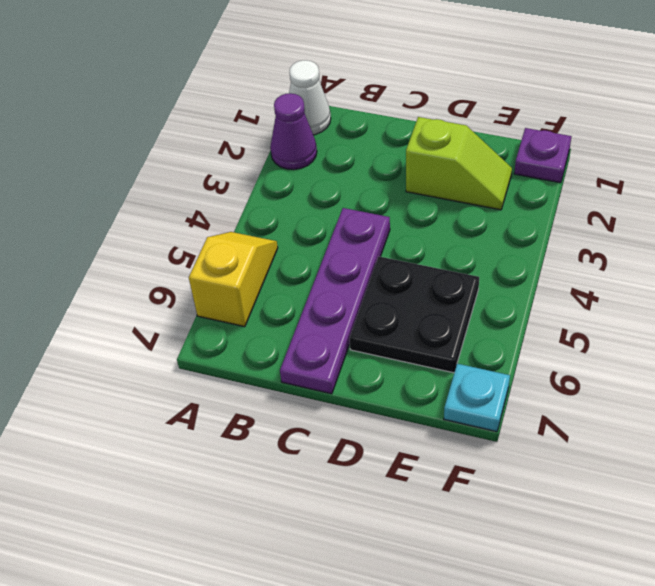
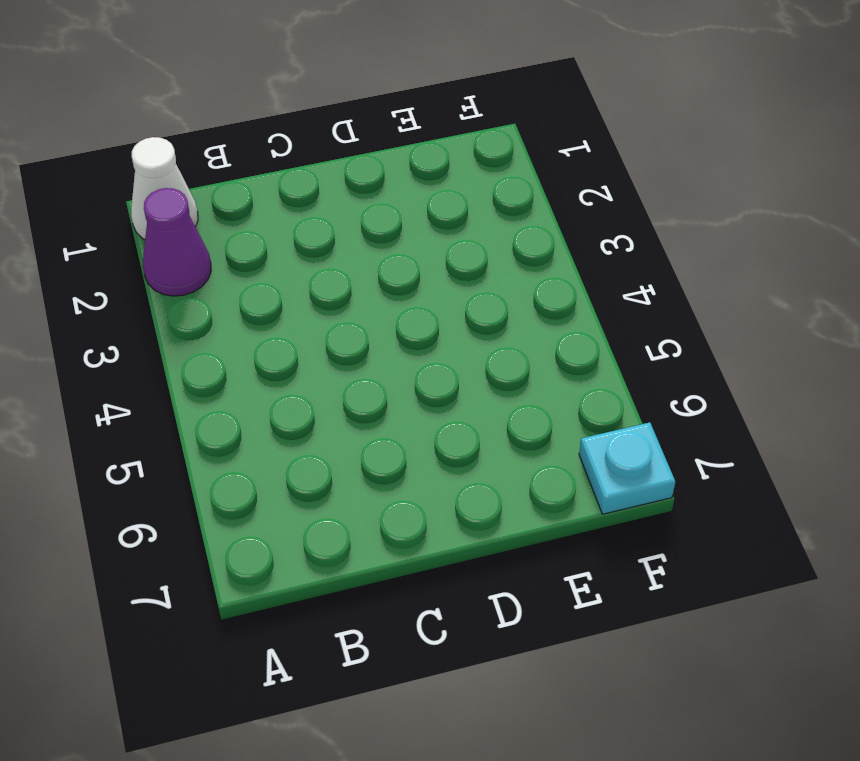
none -> yellow slope A5:A6 level 1 top 6
none -> purple plate C4:C7 level 1

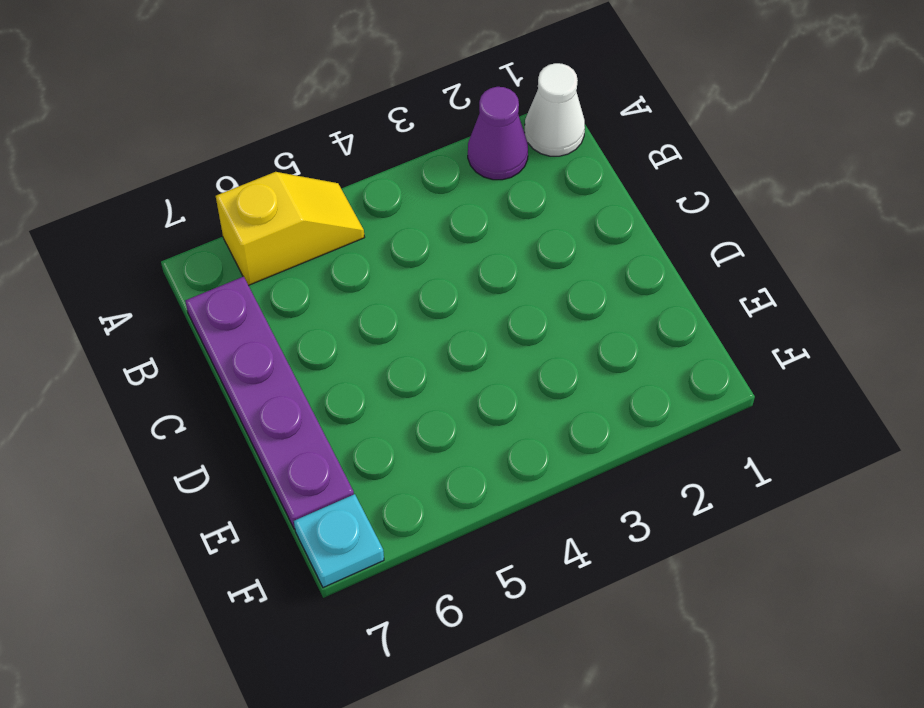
purple plate B7:E7 level 1 -> purple plate C4:C7 level 1
none -> lime slope D2:E2 level 1 top D
none -> black plate D5:E6 level 1

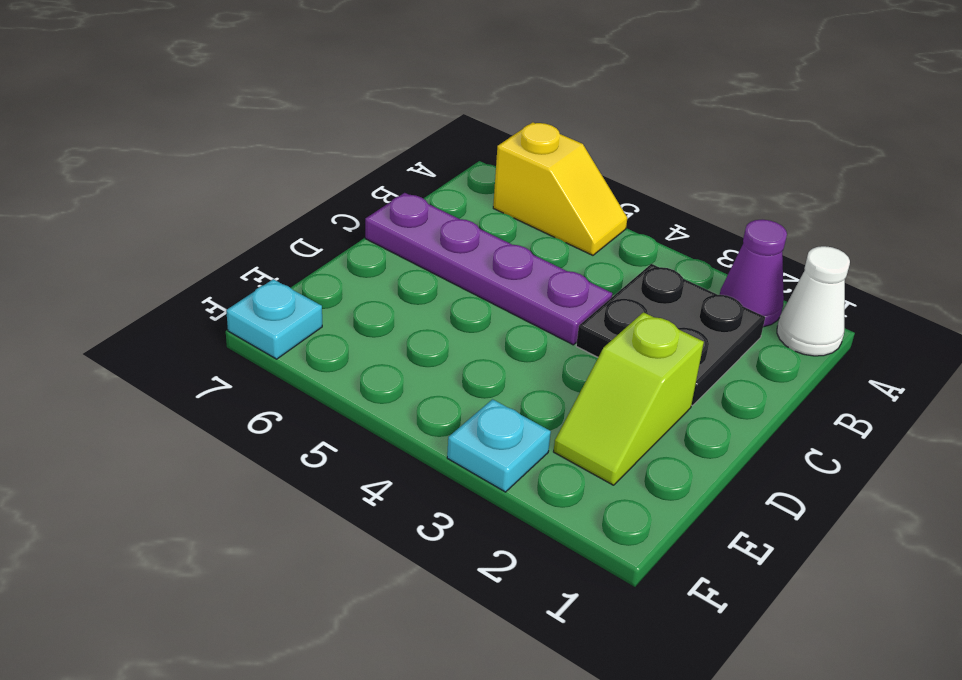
black plate B2:C3 level 1 -> black plate D5:E6 level 1
cyan plate F3 level 1 -> none
none -> purple plate F1 level 1

